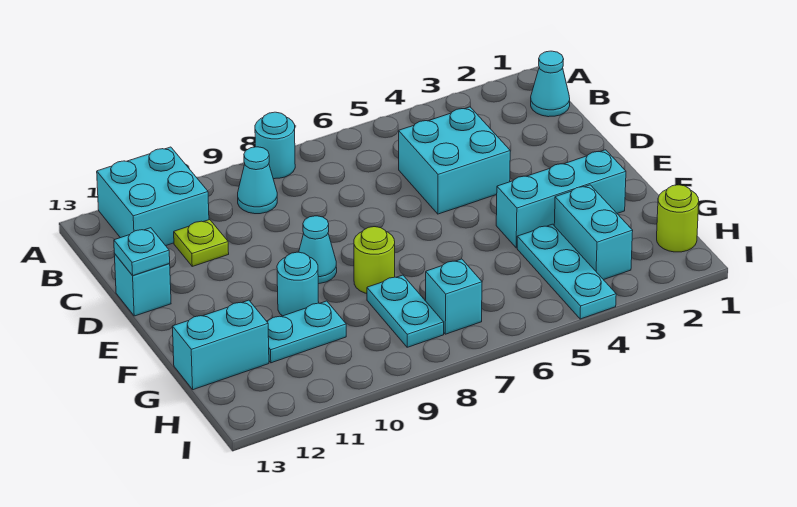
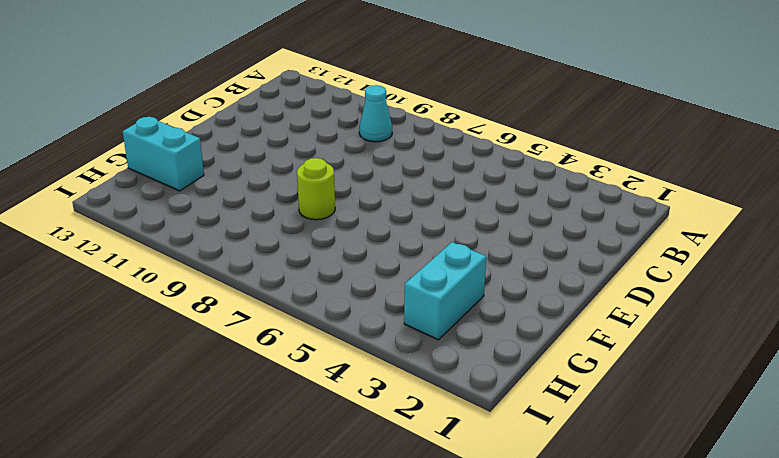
none -> cyan round brick A8 level 1
none -> cyan brick A11:B12 level 1
none -> cyan cone B1 level 1

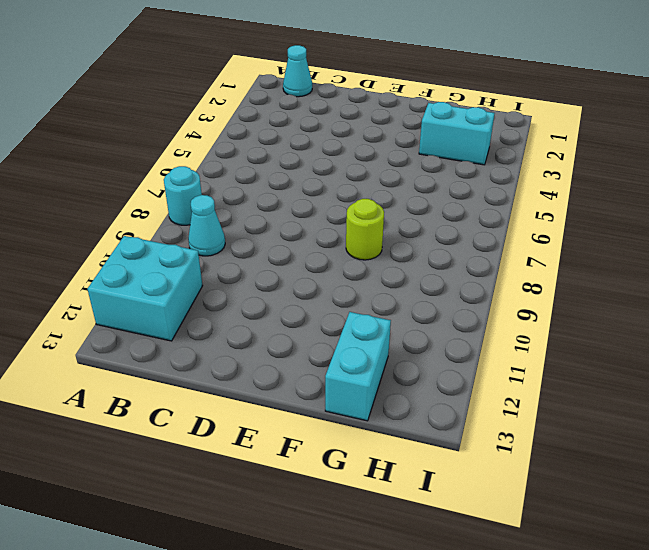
none -> cyan brick C4:D5 level 1
none -> lime plate C11 level 1
none -> cyan brick D13 level 1

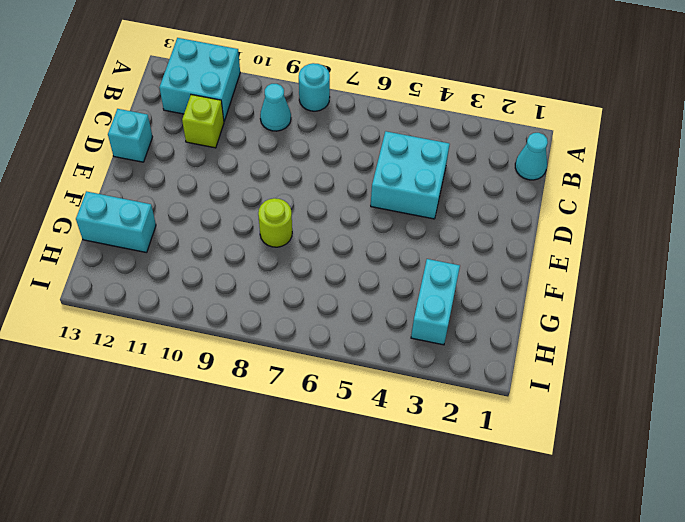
lime brick C11 level 1 -> lime plate C11 level 1
none -> cyan cone E9 level 1
none -> cyan brick F2:F4 level 1
none -> cyan round brick F10 level 1

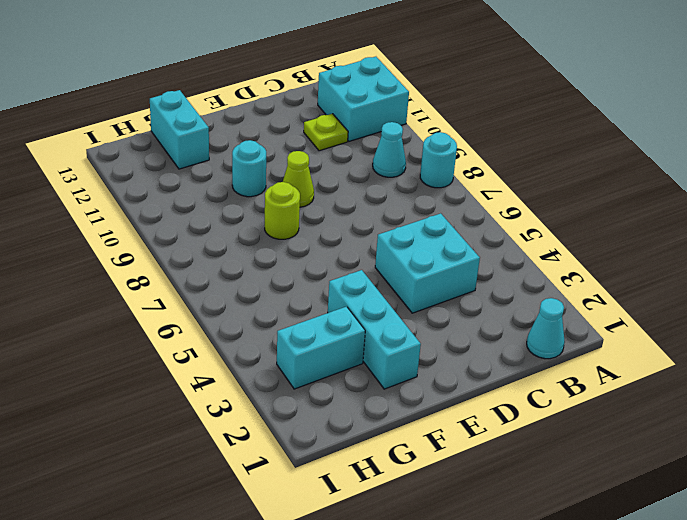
lime cone E9 level 1 -> cyan cone E9 level 1
none -> cyan brick D13 level 1
none -> cyan plate G4:I4 level 1
none -> cyan plate G8:H8 level 1

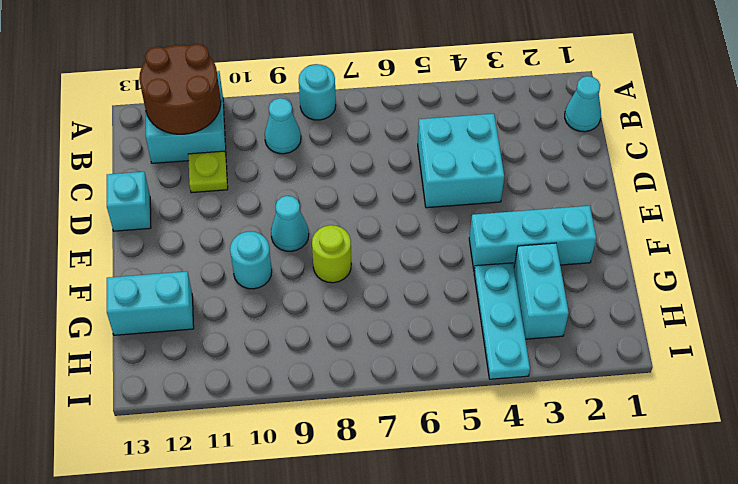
brown round brick A11:B12 level 2 -> none
none -> cyan plate G8:H8 level 1
none -> cyan plate G10:G11 level 1
none -> lime round brick H1 level 1

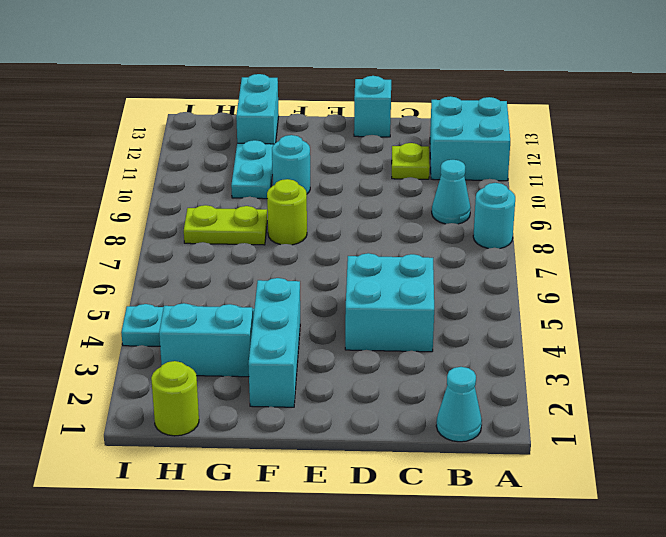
lime plate G8:H8 level 1 -> cyan plate G8:H8 level 1
none -> cyan cone E9 level 1
none -> cyan brick H7 level 1
none -> cyan plate D13 level 2

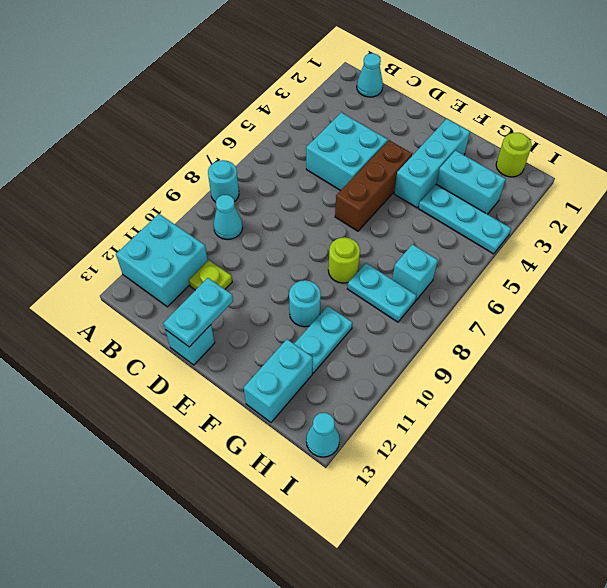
cyan plate D12:D13 level 2 -> cyan plate D13 level 2
brown brick E4:E6 level 1 -> none
cyan cone I13 level 1 -> cyan cone E9 level 1

